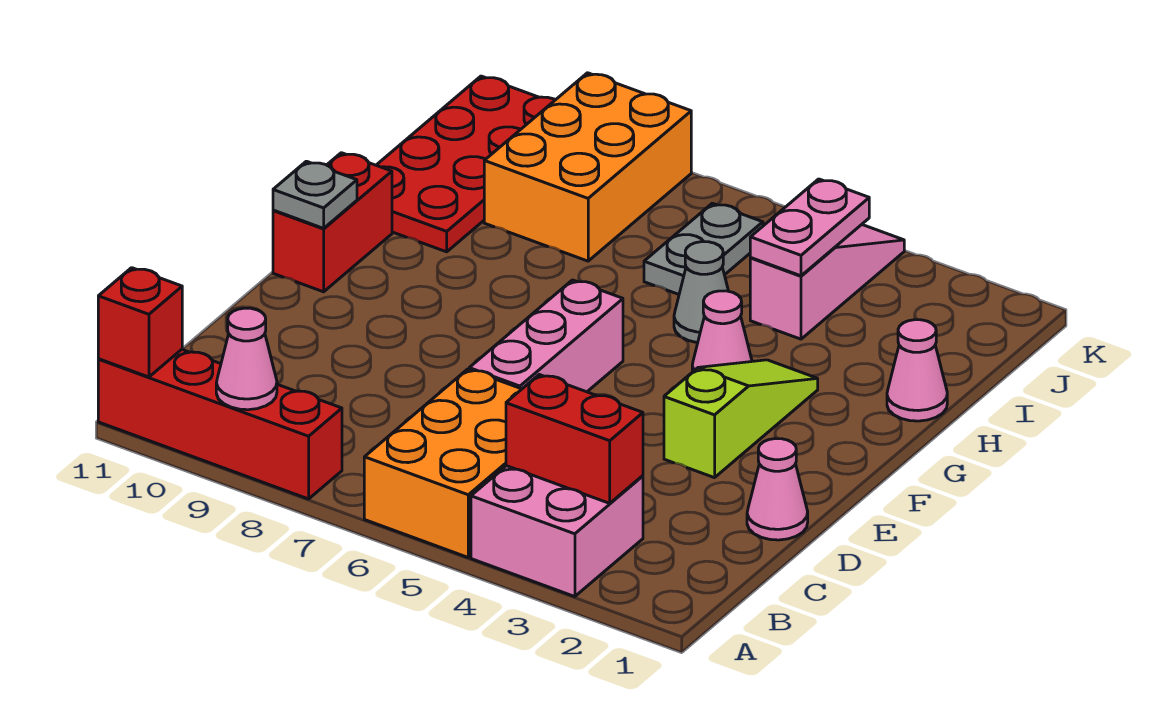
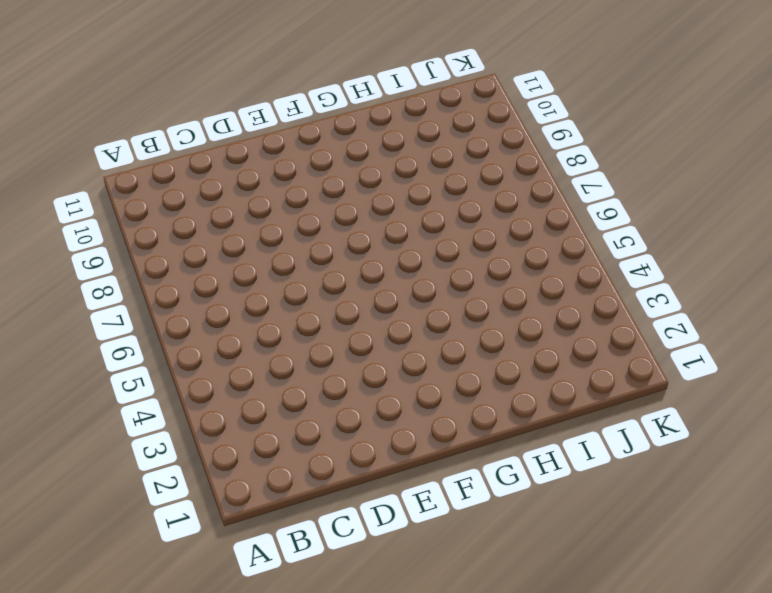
none -> pink brick A3:B4 level 1
none -> orange brick A5:C6 level 1
none -> red brick A8:A11 level 1

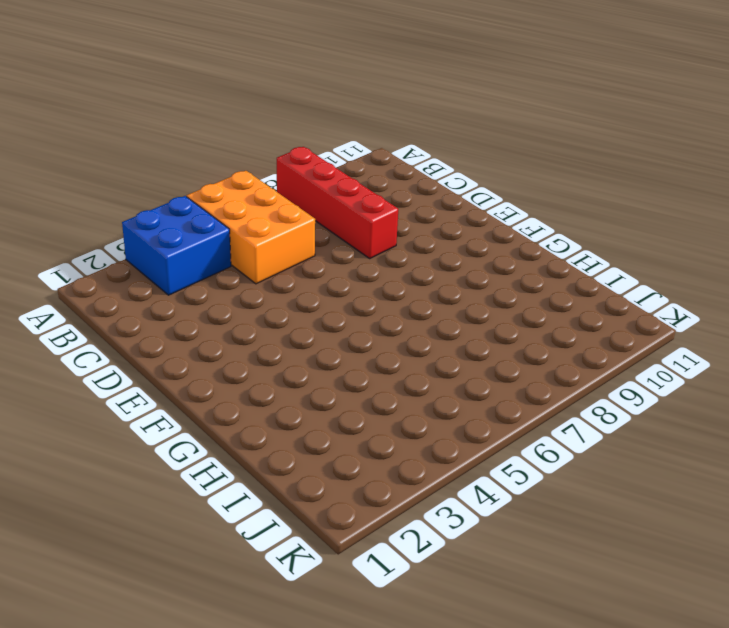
blue brick A3:B4 level 1 -> pink brick A3:B4 level 1
red brick A8:D8 level 1 -> red brick A8:A11 level 1
none -> pink cone D1 level 1
none -> pink brick D6:F6 level 1
none -> lime slope E3:G3 level 1 top E

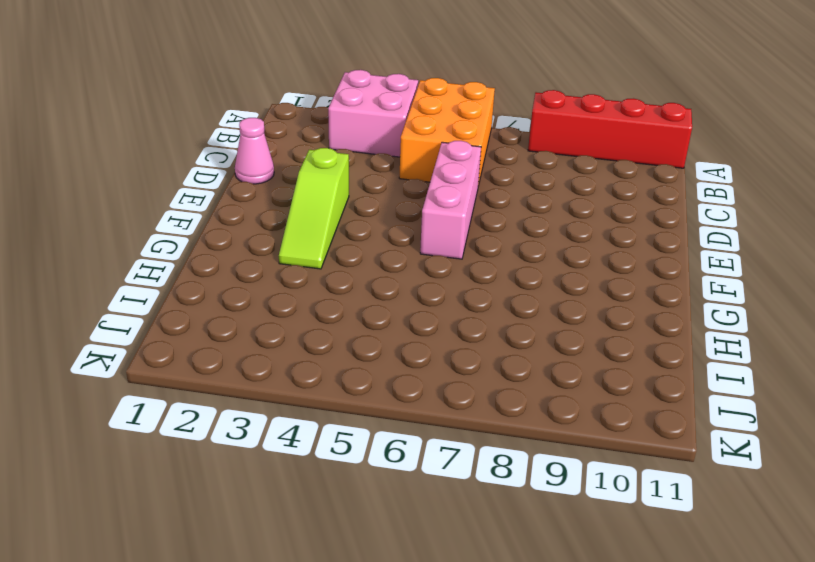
none -> red brick F11:G11 level 1
none -> pink cone G4 level 1
none -> pink cone H1 level 1

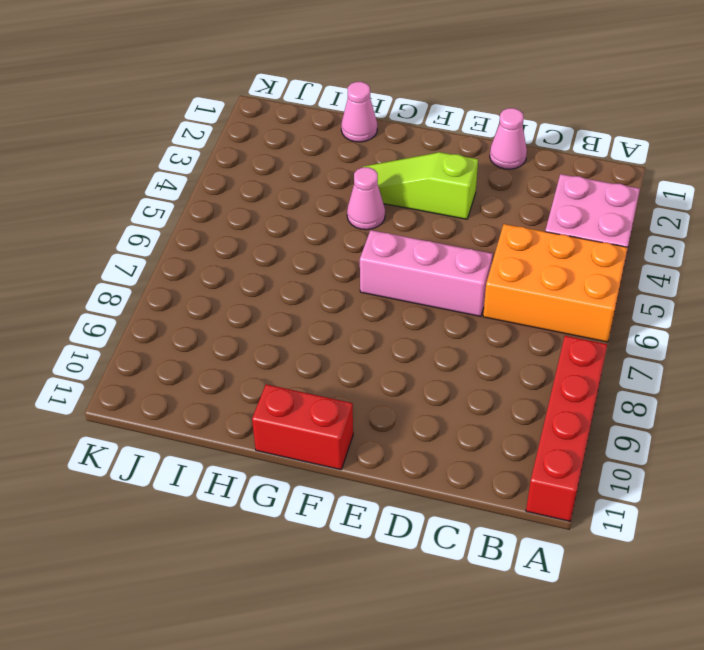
none -> grey cone H5 level 1
none -> red plate H10:K11 level 1
none -> pink slope I4:K4 level 1 top I

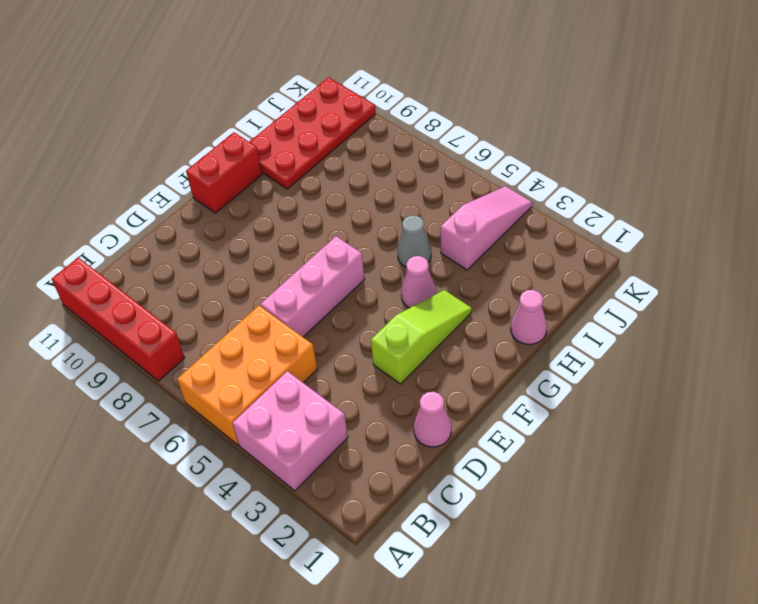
none -> grey plate I6:J6 level 1
none -> orange brick I8:K9 level 1
none -> pink cone A9 level 2

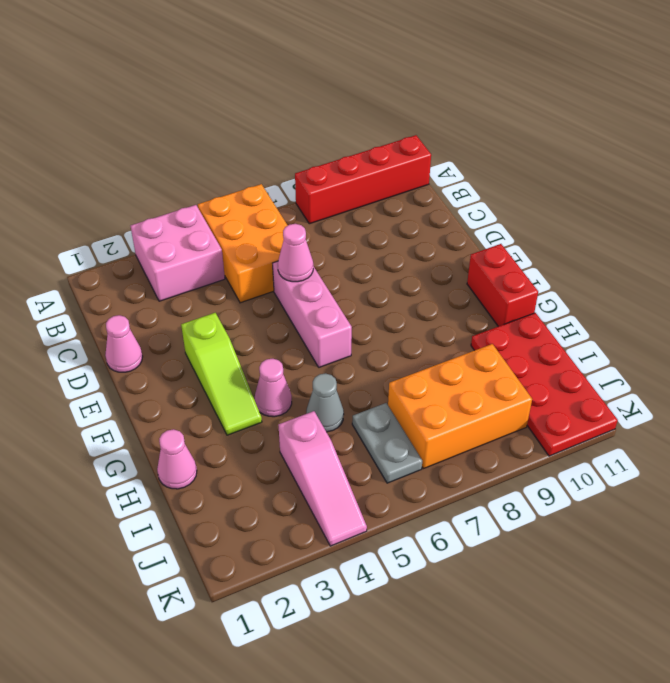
pink cone D6 level 2 -> pink cone A9 level 2
orange brick I7:J9 level 1 -> orange brick I8:K9 level 1
none -> red brick A11 level 2
none -> red brick B3:B4 level 2
none -> grey plate F11 level 2

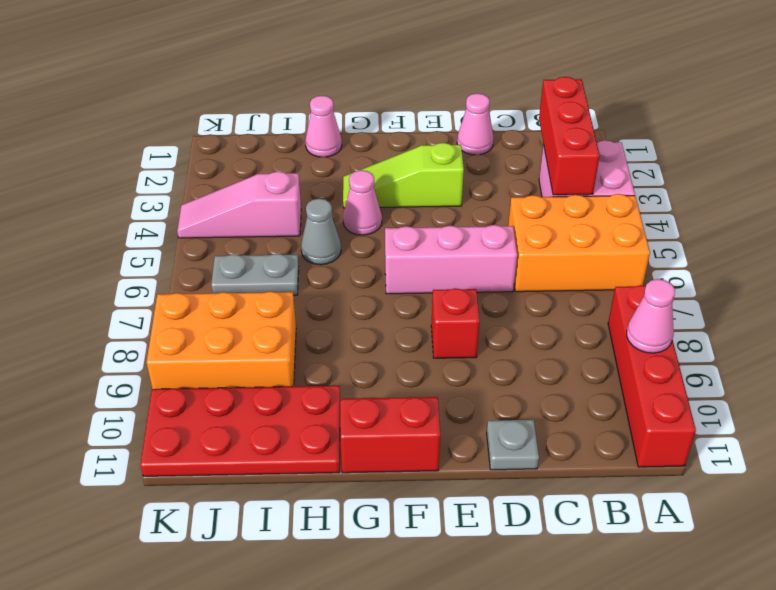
red brick B2:B4 level 2 -> red brick B3:B4 level 2
grey plate D11 level 1 -> grey plate F11 level 2
red brick E8 level 1 -> red brick A11 level 2
none -> pink plate I4:J4 level 2

